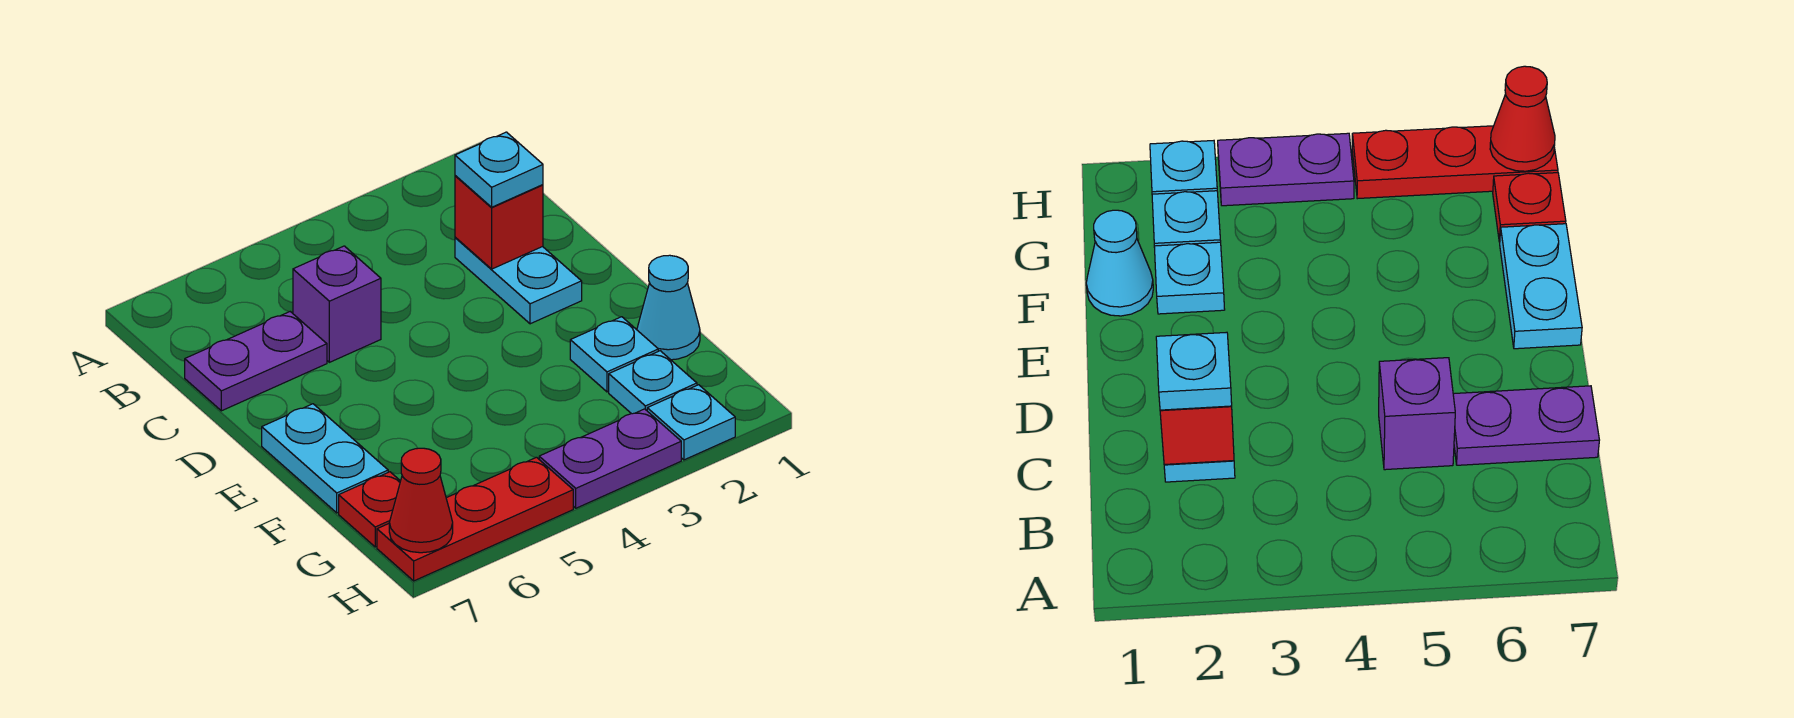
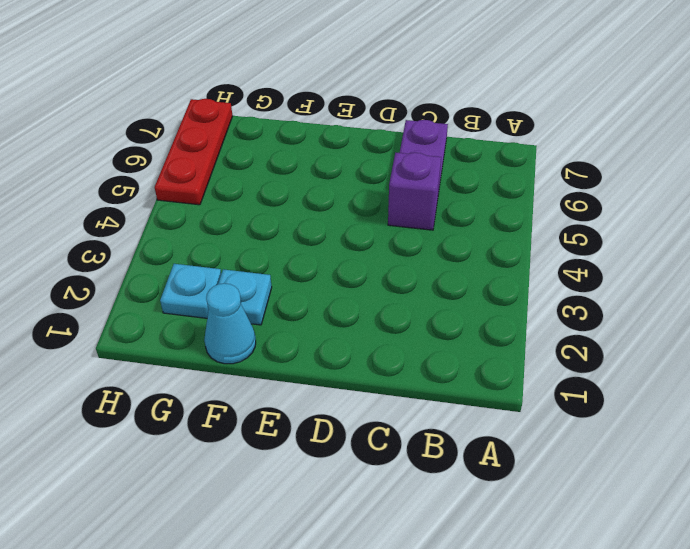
none -> cyan plate C2:D2 level 1
none -> cyan plate E7:F7 level 1
none -> red plate G7 level 1

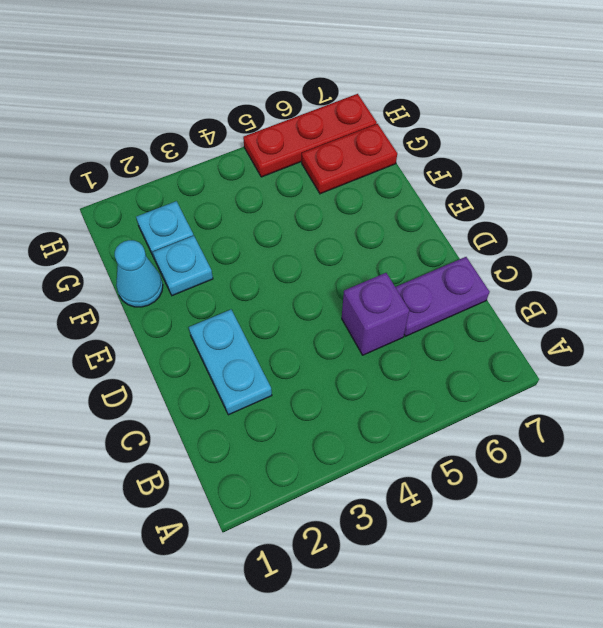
red plate G6:G7 level 1 -> red plate G7 level 1
none -> cyan plate E7:F7 level 1
none -> cyan plate H2 level 1
none -> purple plate H3:H4 level 1

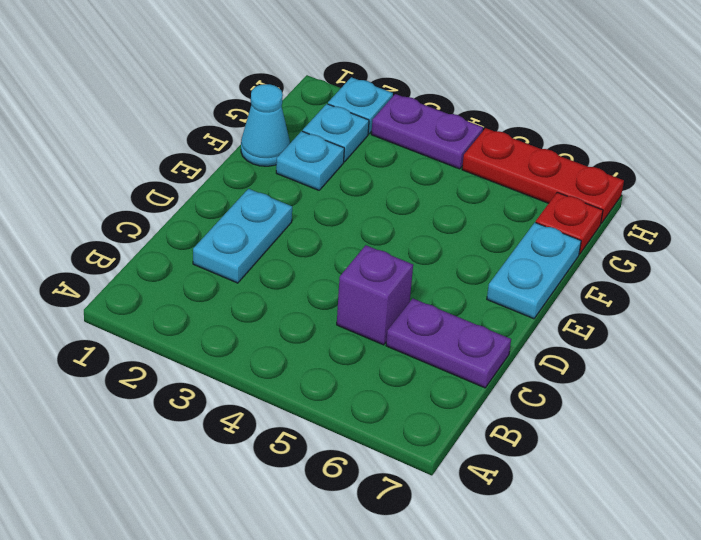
none -> red brick C2 level 2
none -> red cone H7 level 2
none -> cyan plate C2 level 3

